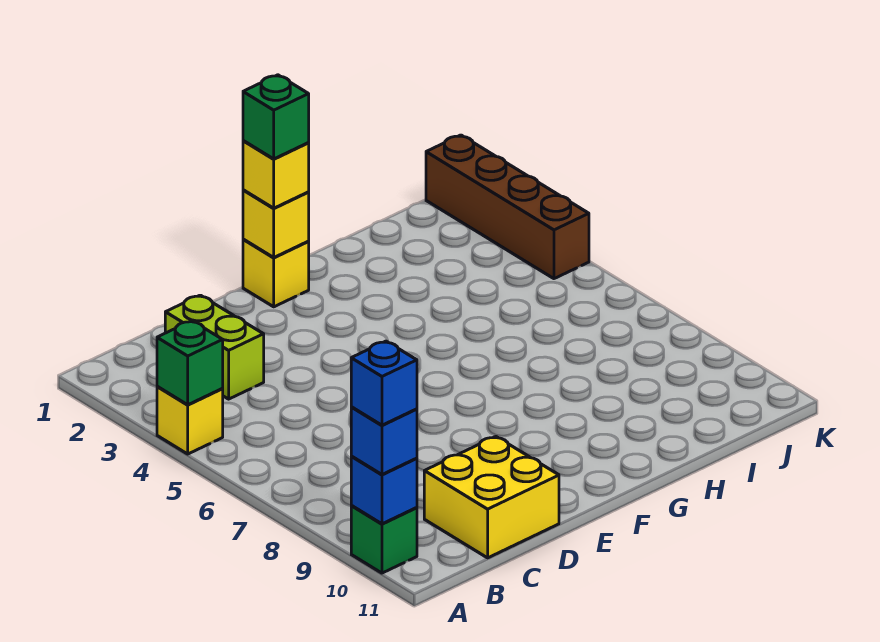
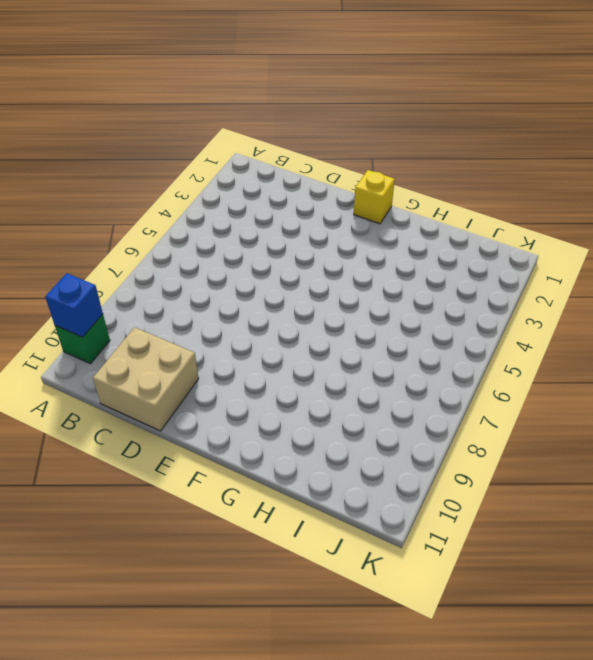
tan brick C10:D11 level 1 -> yellow brick C10:D11 level 1
none -> yellow brick A4 level 1
none -> lime brick C2:C3 level 1
none -> brown brick K1:K4 level 1

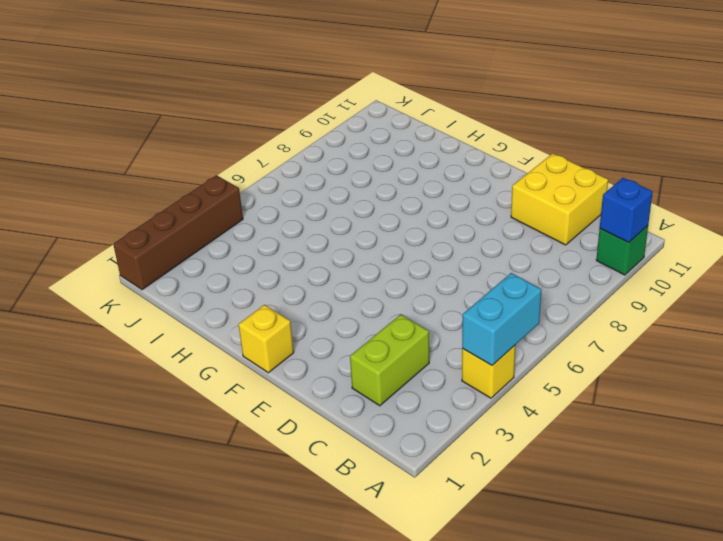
cyan brick A4:A5 level 2 -> green brick A4 level 2
none -> yellow brick F1 level 2
none -> blue brick A10 level 3
none -> yellow brick F1 level 3

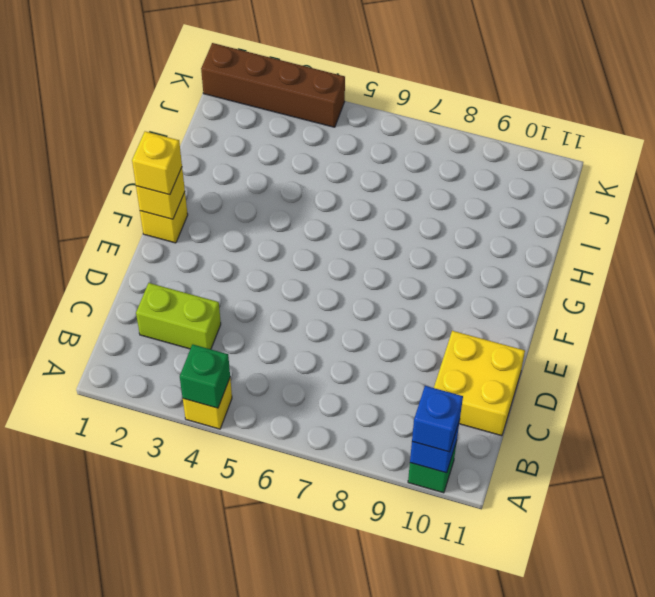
none -> blue brick A10 level 4
none -> green brick F1 level 4

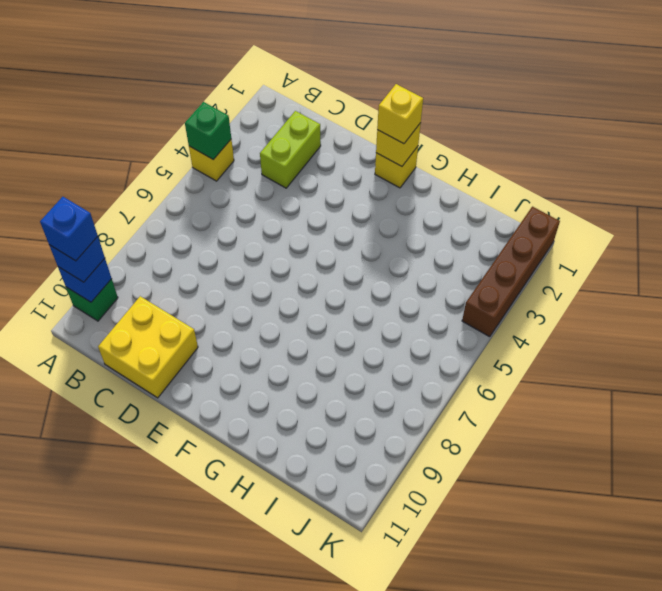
none -> green brick F1 level 4

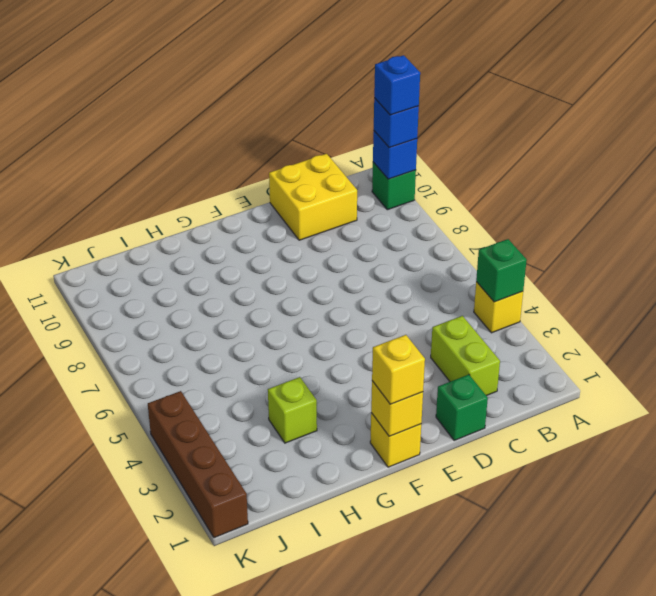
green brick D1 level 1 -> green brick F1 level 4
lime brick H3 level 1 -> none

